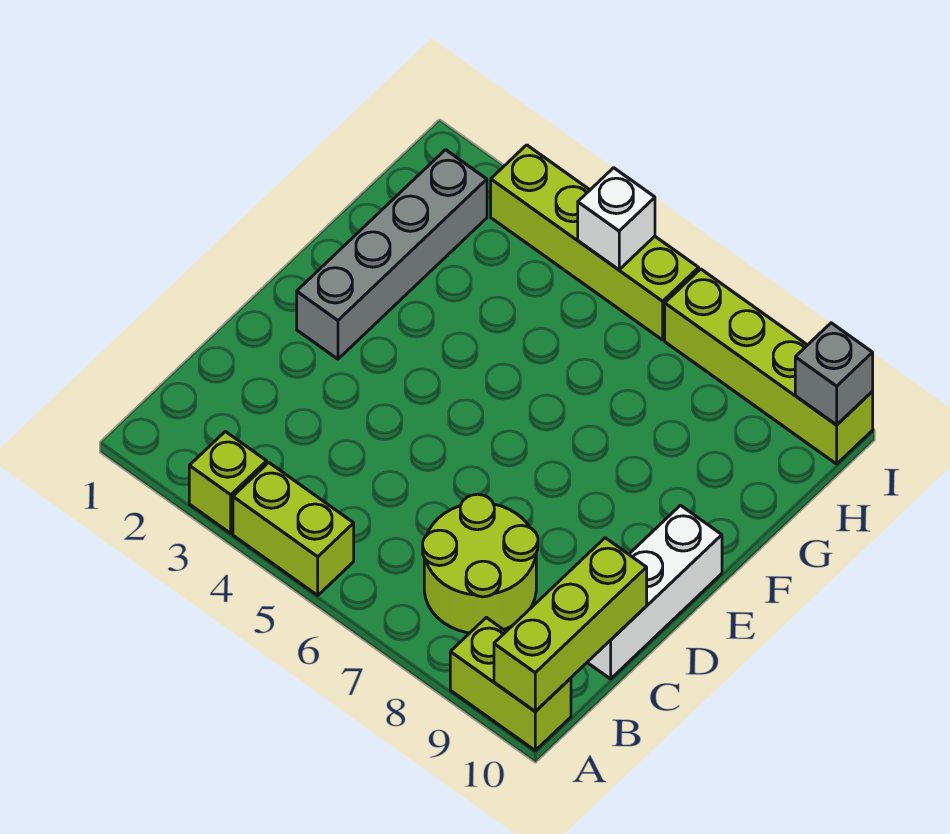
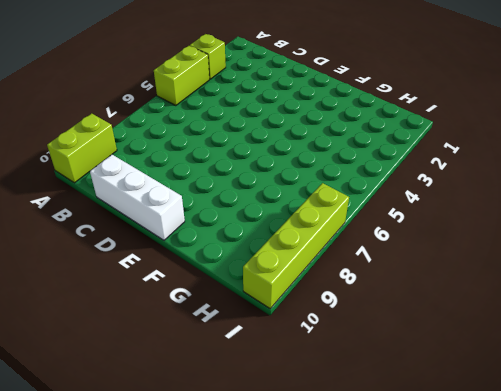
none -> lime round brick B7:C8 level 1
none -> grey brick E2:H2 level 1

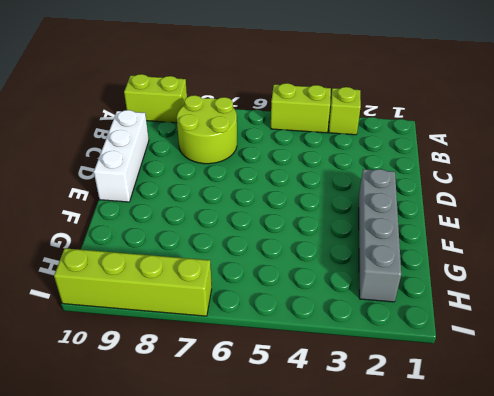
none -> lime brick I3:I6 level 1
none -> lime brick A10:C10 level 2

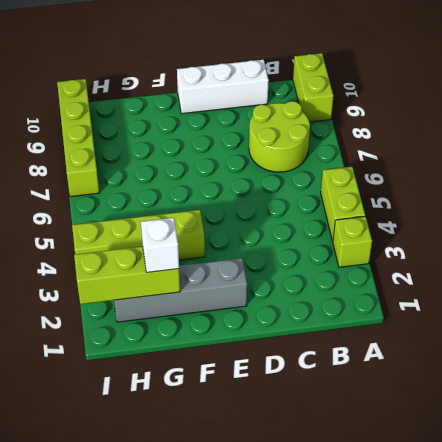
lime brick F4:I4 level 1 -> lime brick I3:I6 level 1
lime brick G2:I2 level 2 -> lime brick A10:C10 level 2
white brick G2 level 3 -> white brick I5 level 2
none -> grey brick I10 level 2

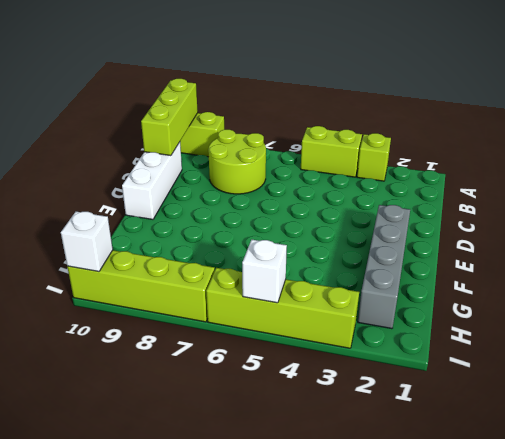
white brick I10 level 2 -> grey brick I10 level 2

